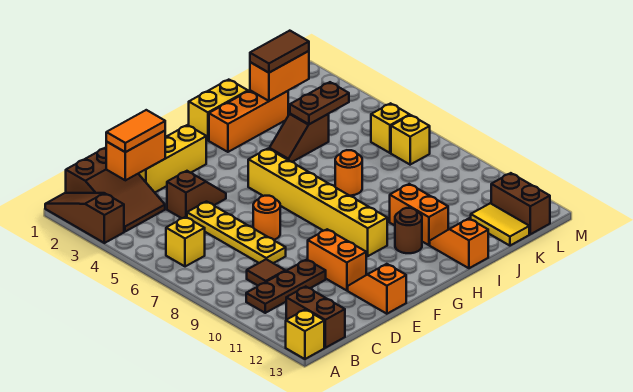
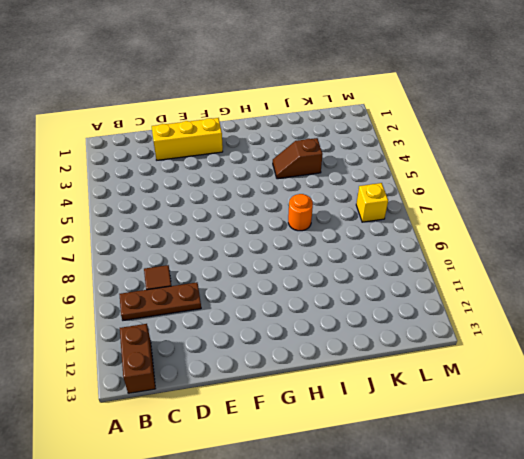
none -> brown slope A1:A3 level 1 top 3
none -> yellow brick A13 level 1
none -> brown slope B1:C3 level 1 top 1
none -> yellow brick B6 level 1

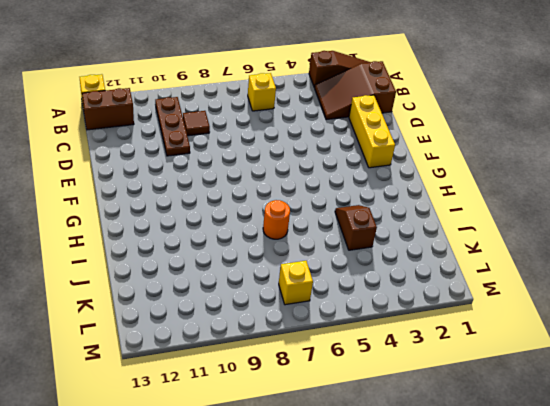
none -> brown slope D4:E4 level 1 top D
none -> yellow plate D5:D8 level 1
none -> orange round brick E7 level 1
none -> orange brick E10:E11 level 1

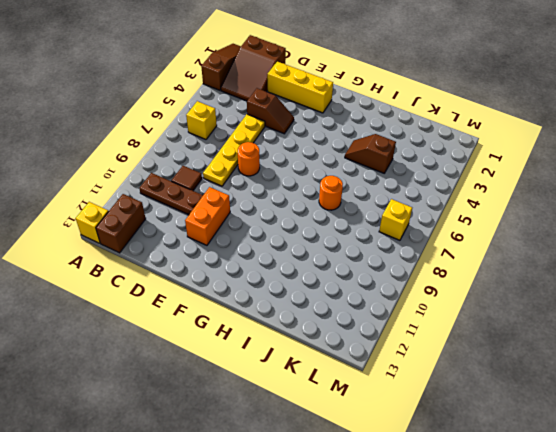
none -> orange slope E12:E13 level 1 top 13
none -> yellow brick G5:G10 level 1
none -> yellow brick H1:I1 level 1
none -> orange brick H2:J2 level 1

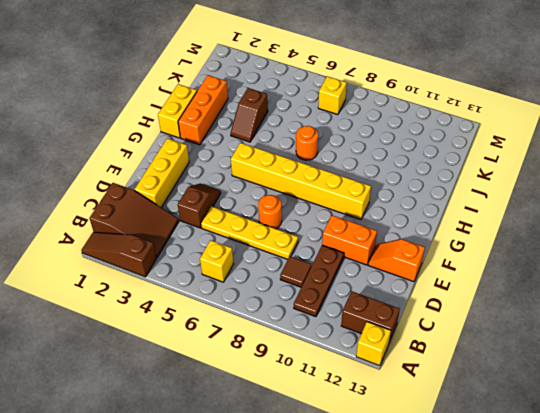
none -> brown round brick H11 level 1
none -> orange brick I10:I11 level 1
none -> orange slope I12:I13 level 1 top 13
none -> yellow tile K12:K13 level 1

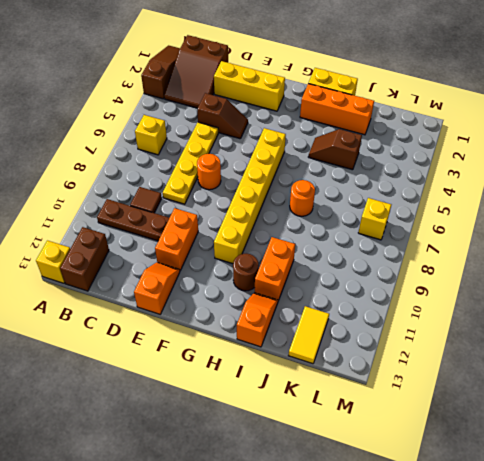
none -> yellow brick L6 level 1
none -> brown brick L12:L13 level 1
none -> orange brick C2:D2 level 2
none -> orange brick J2:K2 level 2

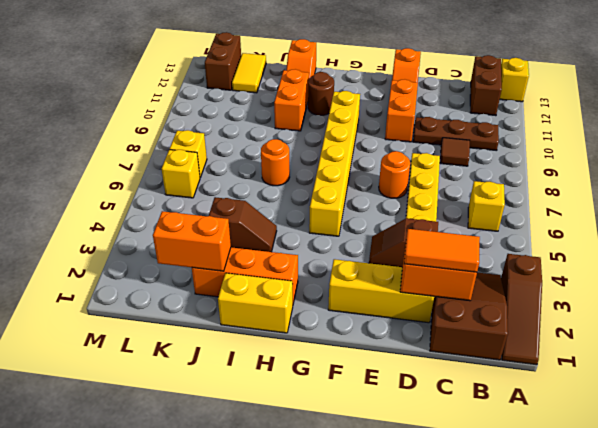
none -> brown plate J4:K4 level 2
none -> brown tile J2:K2 level 3

